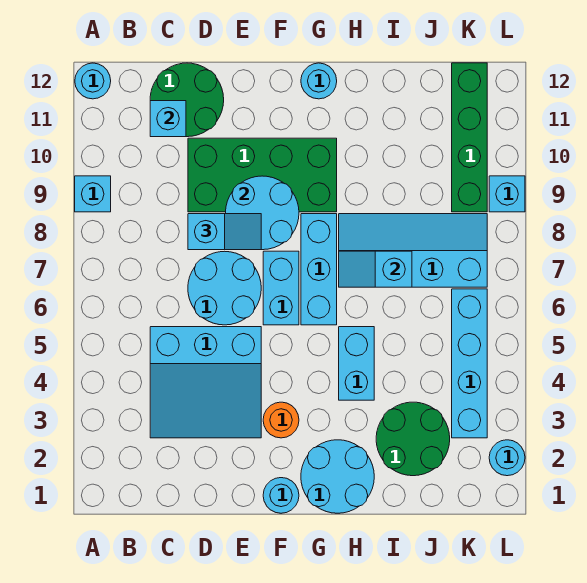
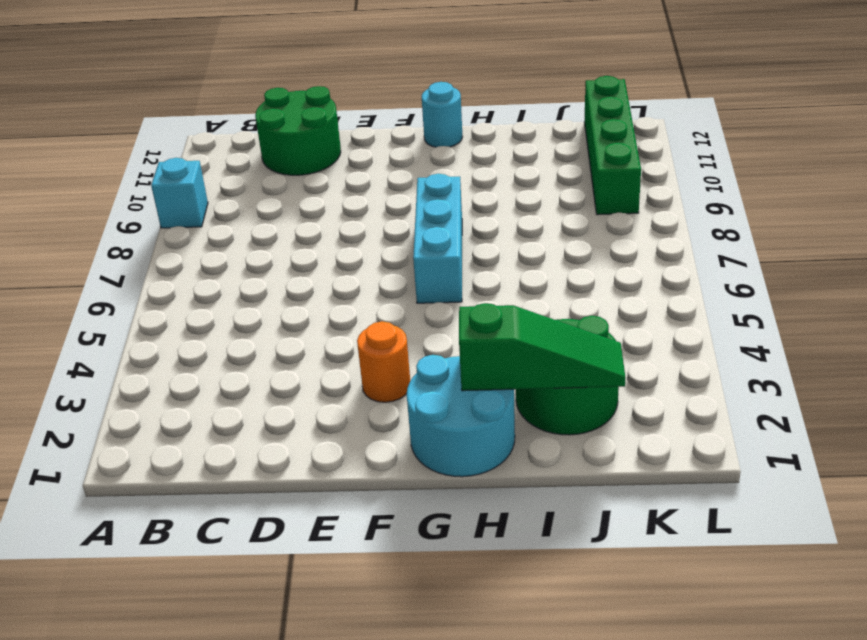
green slope H2:J2 level 2 top H -> none
none -> cyan round brick A12 level 1
none -> cyan slope C3:E5 level 1 top 5
none -> cyan round brick D6:E7 level 1

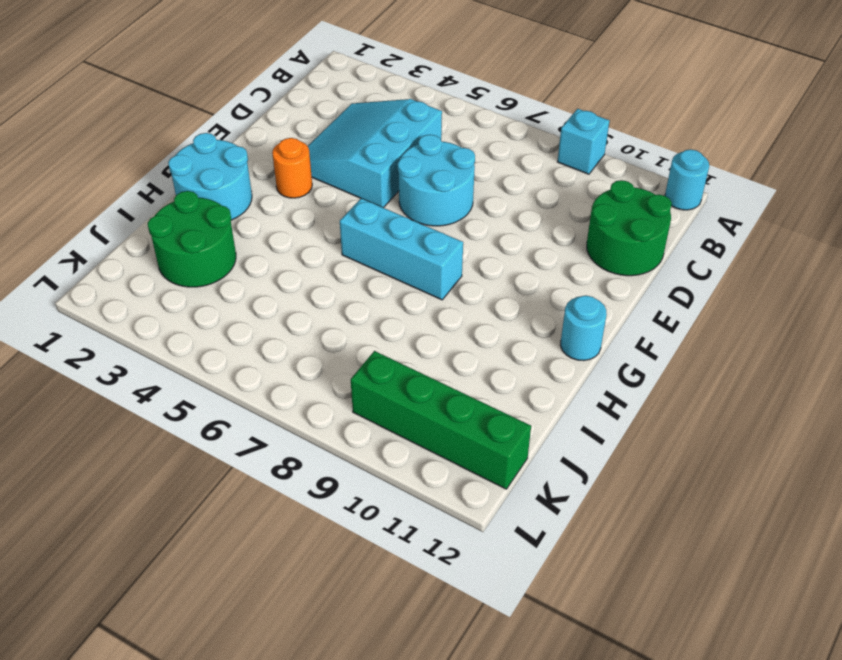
none -> green brick D9:G10 level 1
none -> cyan round brick F1 level 1
none -> cyan brick F6:F7 level 1

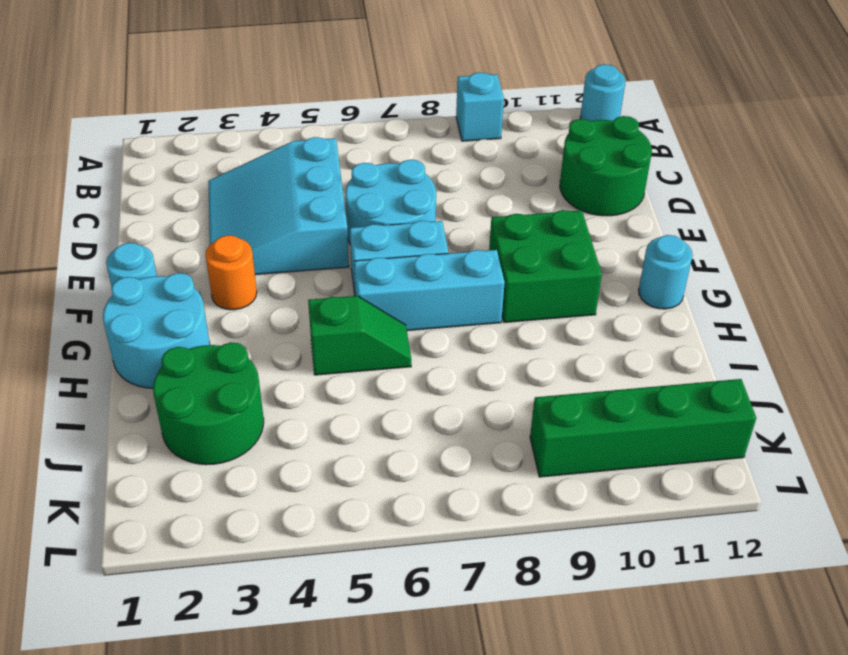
green brick F9:G10 level 1 -> green brick D9:G10 level 1
green slope H5:H6 level 1 top 5 -> cyan brick H4:H5 level 1
none -> cyan slope H7:K8 level 1 top 7
none -> cyan brick K3:K6 level 1
none -> cyan round brick L2 level 1

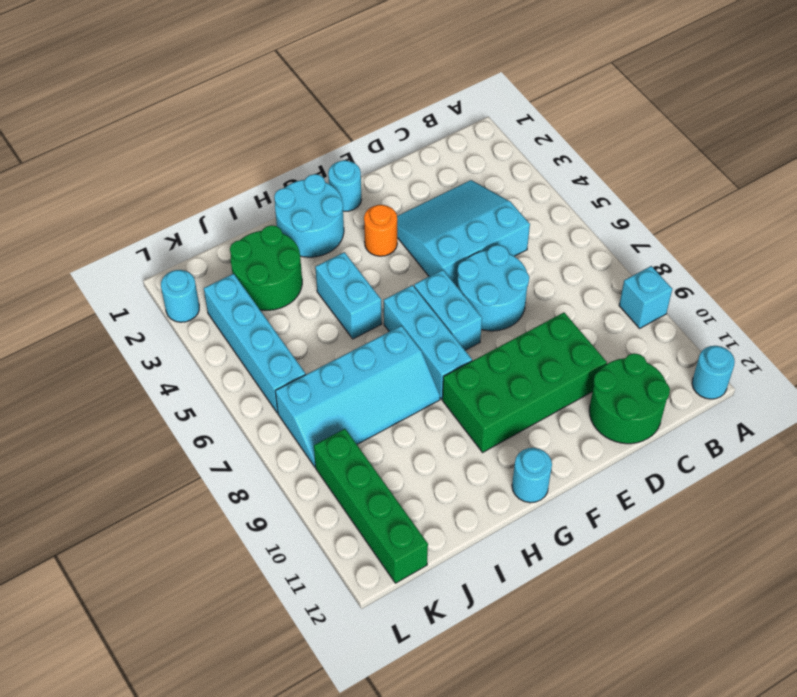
none -> cyan brick L9 level 1
none -> cyan brick C11 level 2
none -> cyan round brick E8:F9 level 2

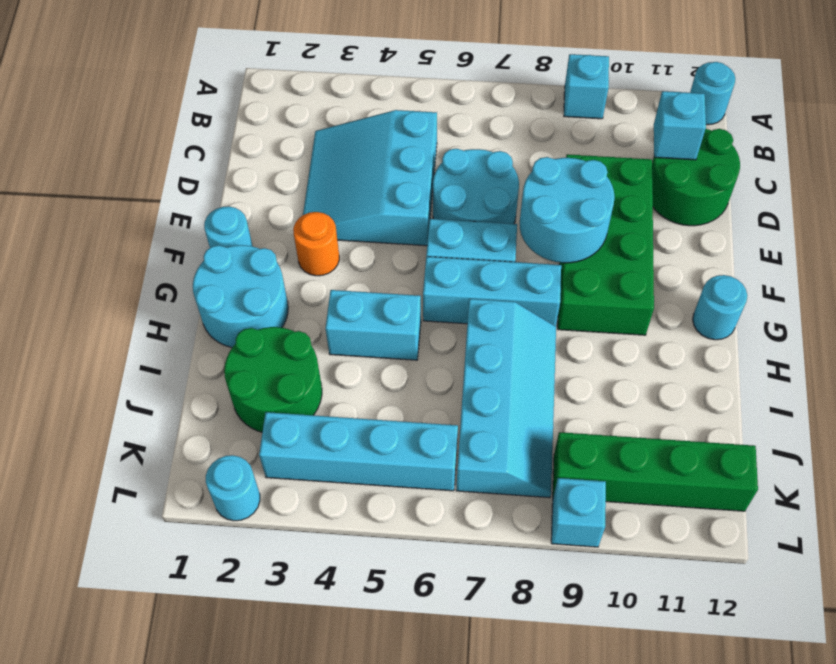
none -> cyan slope H7:I7 level 2 top I
none -> cyan slope D8:E8 level 3 top D

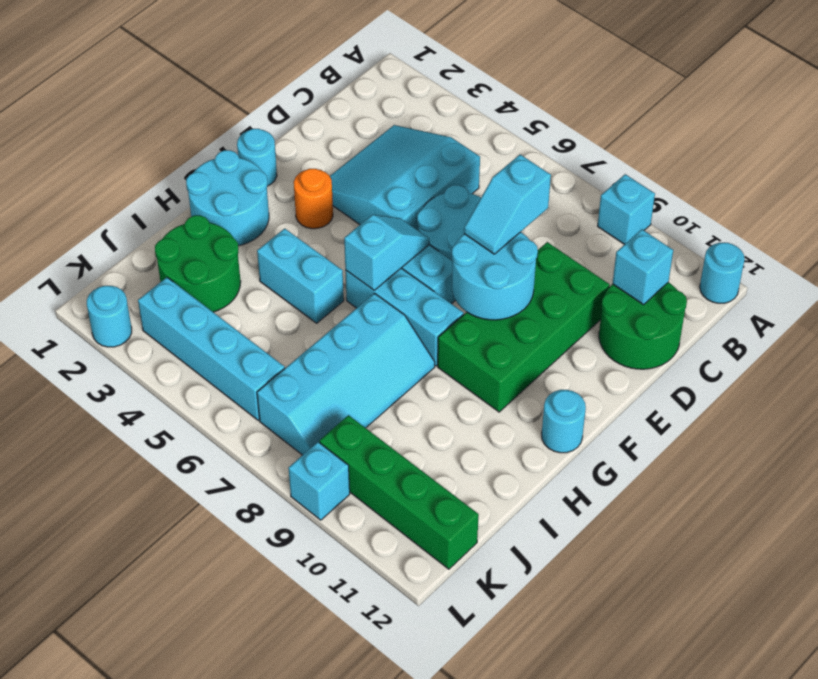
cyan slope F6:G6 level 2 top G -> cyan slope H7:I7 level 2 top I

